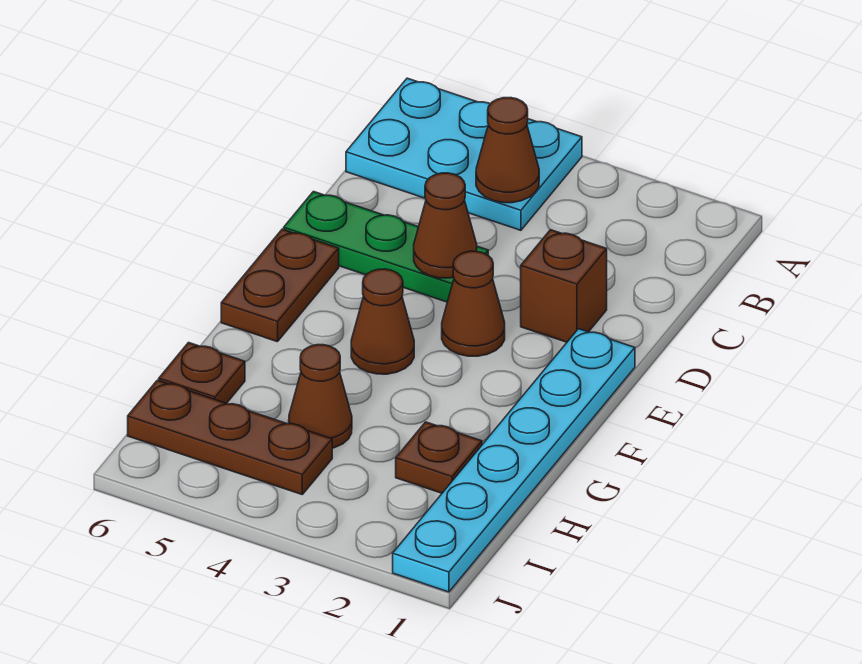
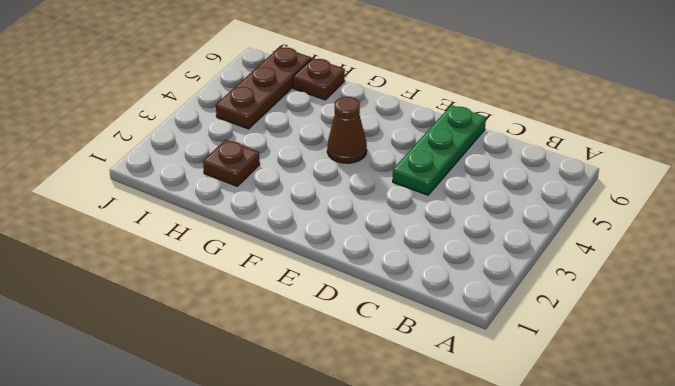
none -> cyan plate A4:B6 level 1
none -> brown brick D2 level 1
none -> cyan plate E1:J1 level 1

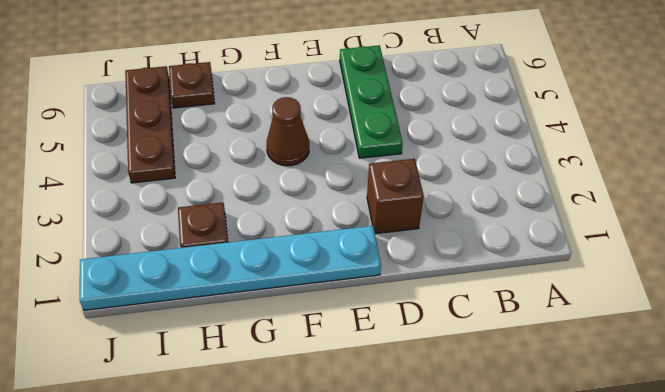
none -> cyan plate A4:B6 level 1
none -> brown cone E3 level 1
none -> brown plate E6:F6 level 1

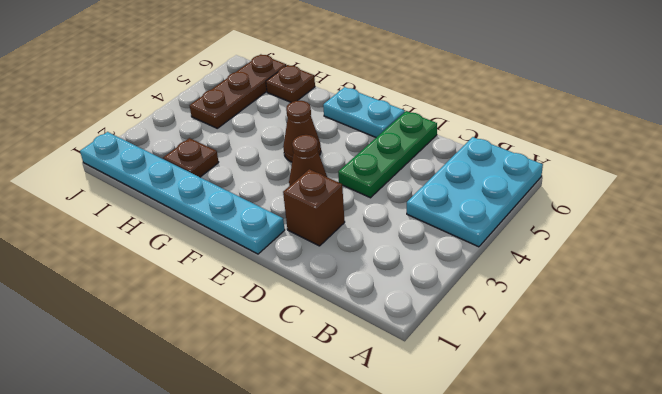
cyan plate E6:F6 level 1 -> brown plate E6:F6 level 1
none -> brown cone H4 level 1
none -> brown cone B4 level 2
none -> brown cone D4 level 2

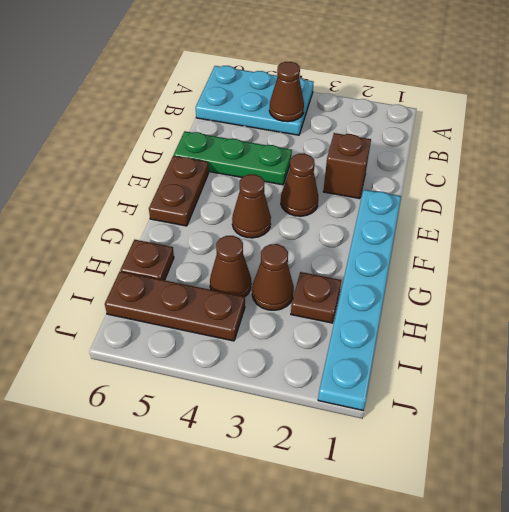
brown cone H3 level 1 -> brown cone D4 level 2

